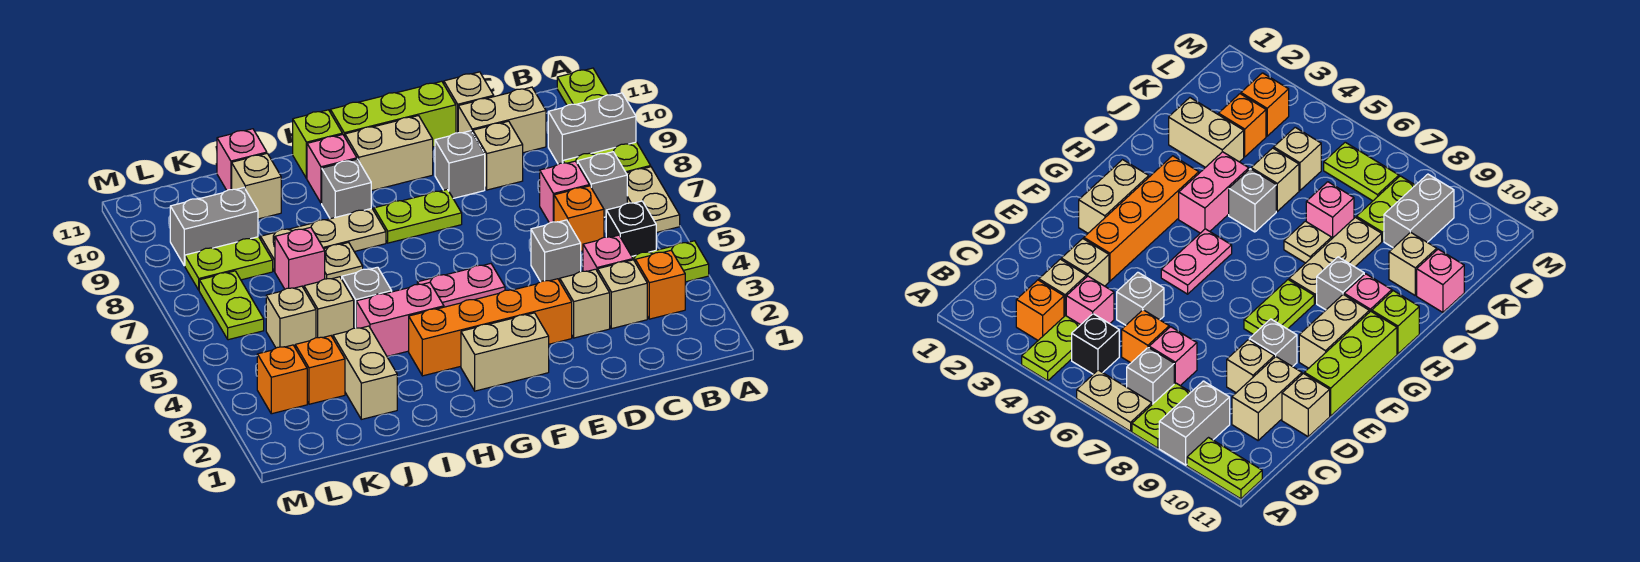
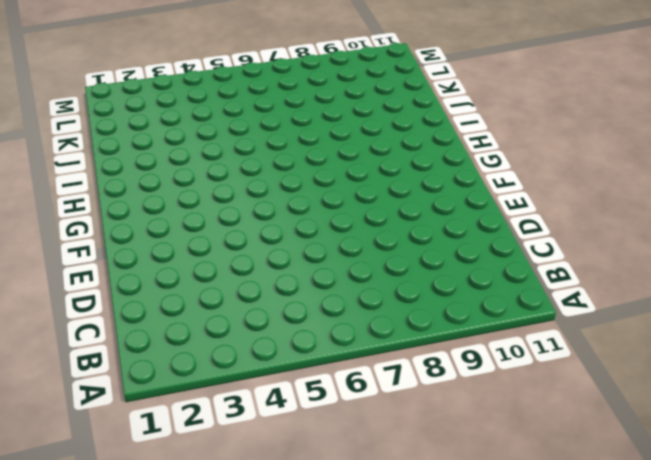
none -> lime plate A4:B4 level 1
none -> tan plate A6:A7 level 1
none -> lime plate A8:B8 level 1
none -> grey brick A9:B9 level 1

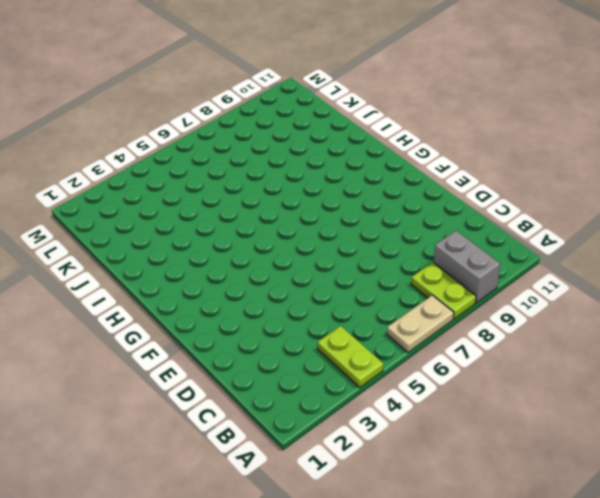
none -> lime plate A10:A11 level 1
none -> orange brick B3 level 1
none -> black brick B5 level 1
none -> grey brick B7 level 1

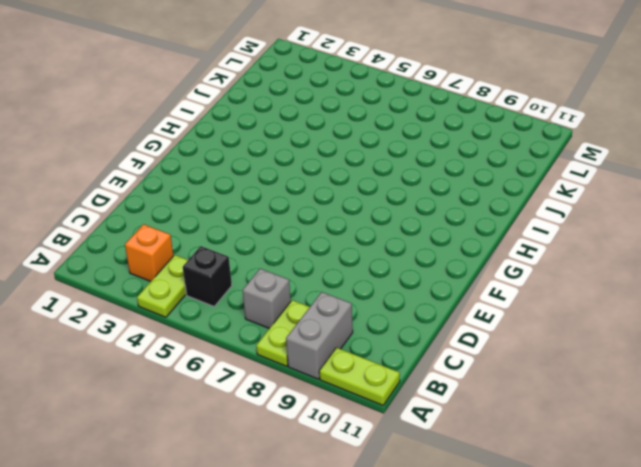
none -> tan plate A6:A7 level 1
none -> tan brick C3 level 1
none -> pink brick C4 level 1
none -> orange brick C6 level 1

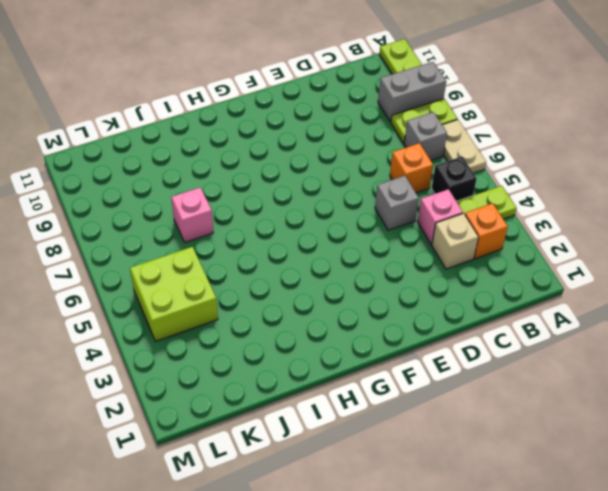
lime brick K4:L5 level 1 -> tan brick K5 level 1
none -> pink brick C7 level 1
none -> tan brick C10:D10 level 1
none -> tan brick D3 level 1
none -> tan brick D9 level 1

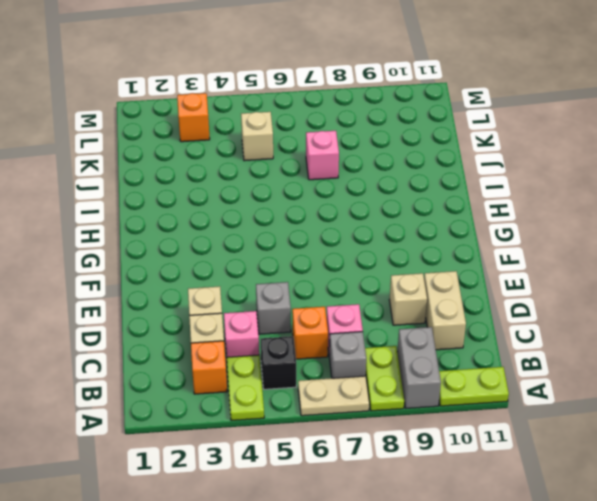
none -> tan brick D11 level 1
none -> orange brick E3:H3 level 1
none -> grey brick E9 level 1
none -> lime brick E11:G11 level 1

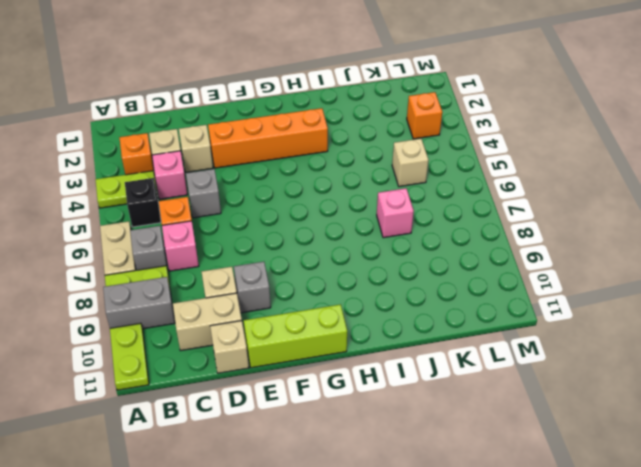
none -> tan brick F2:G2 level 1
none -> pink plate F5:G5 level 1
none -> lime plate F8:G8 level 1
none -> tan brick F10:G10 level 1

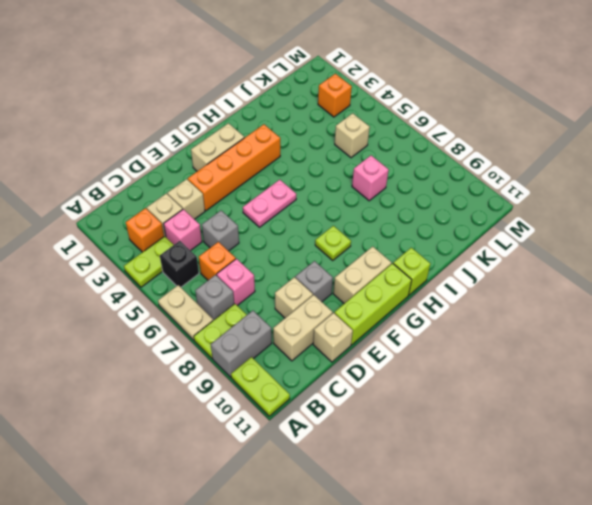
lime plate G8 level 1 -> lime plate F8:G8 level 1
none -> pink brick H4:I4 level 1
none -> tan plate H8:J8 level 1
none -> grey brick H9 level 1
none -> pink brick H10 level 1

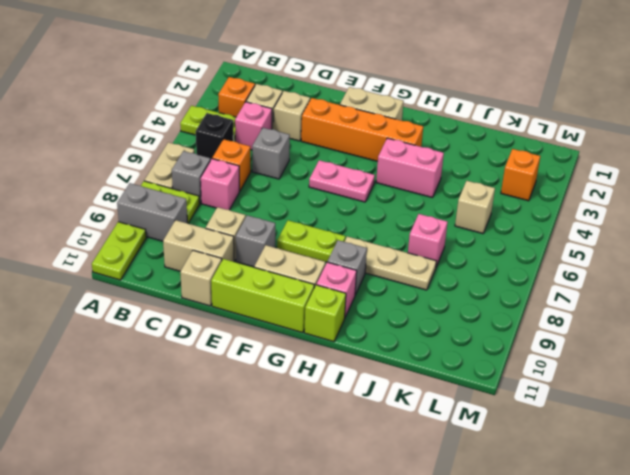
none -> grey brick I5 level 1
none -> tan plate I7 level 1
none -> tan brick J2:J3 level 1
none -> tan brick J5 level 1

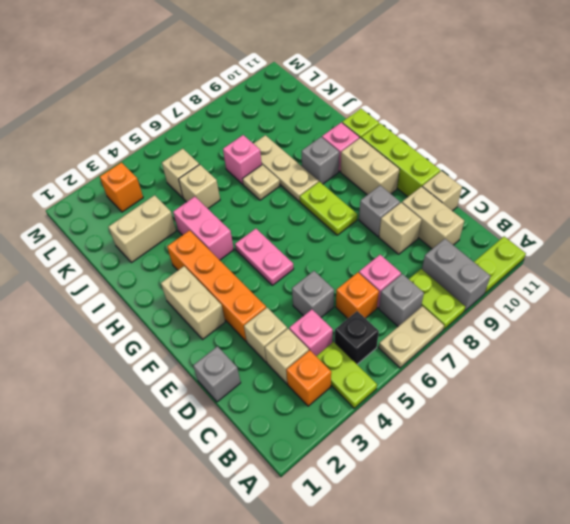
grey brick D1 level 1 -> grey brick I5 level 1
none -> tan brick J10 level 1
none -> pink brick J11 level 1
none -> orange brick K3 level 1
none -> lime plate K8:L8 level 1

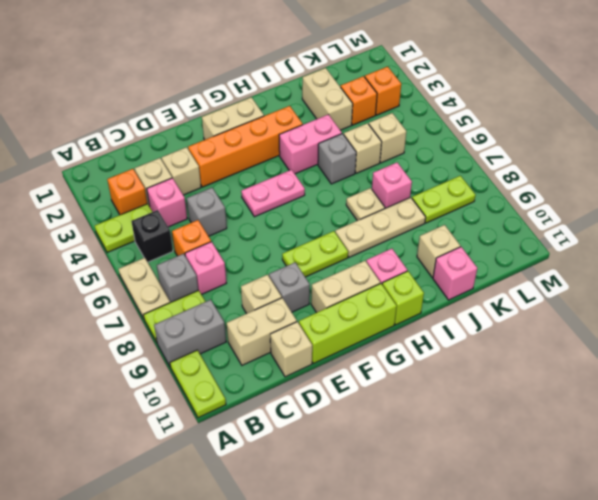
none -> grey brick H9 level 1
none -> grey brick K9:L9 level 1
none -> lime plate L6:L7 level 1

